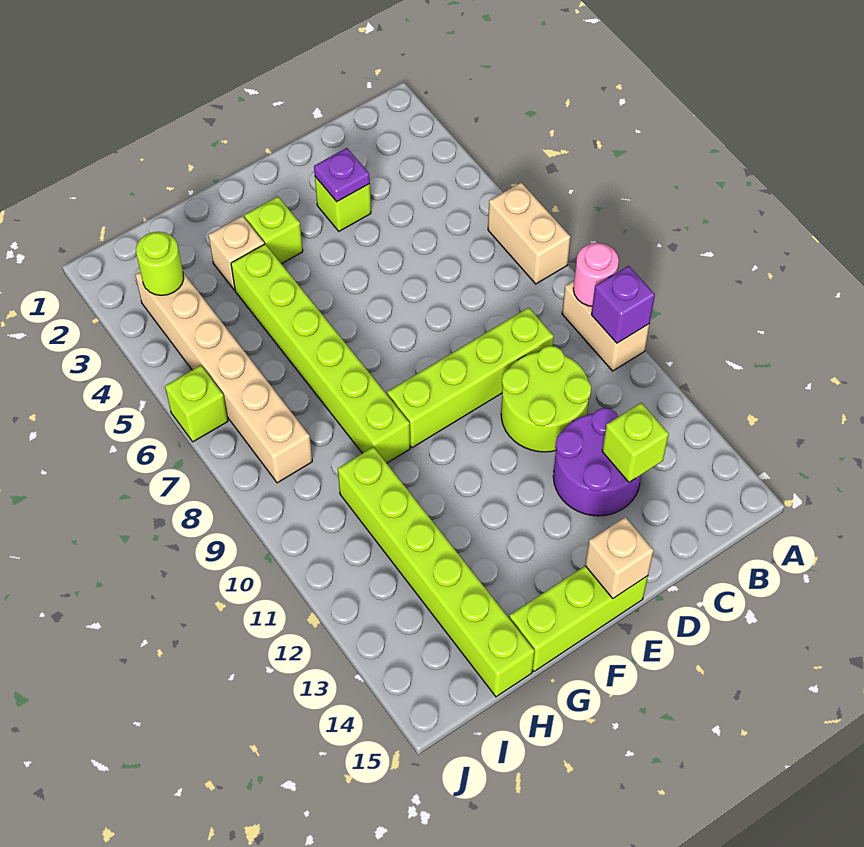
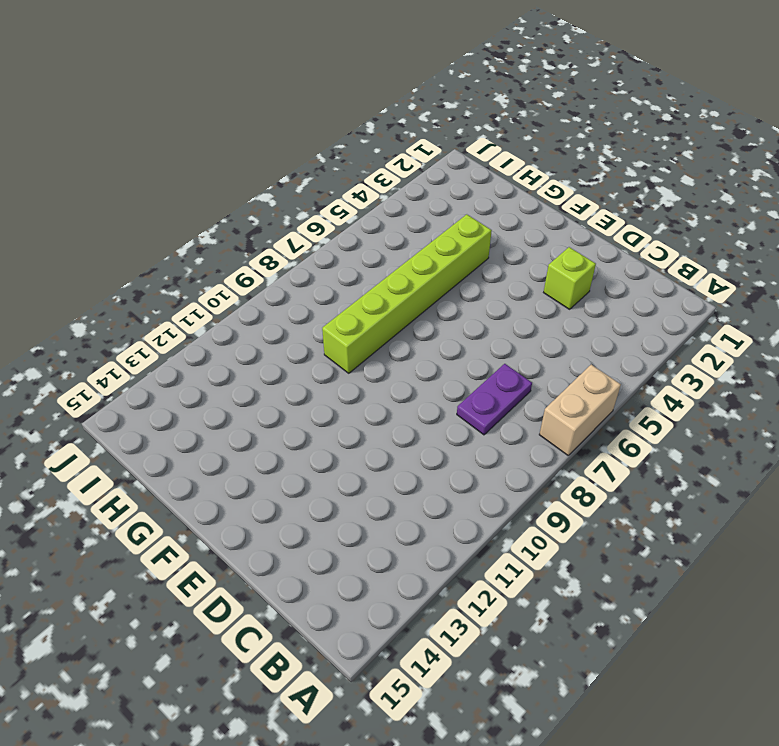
purple plate C7:C8 level 1 -> none
none -> tan brick A9:A10 level 1
none -> lime brick C9:F9 level 1
none -> lime round brick C10:D11 level 1

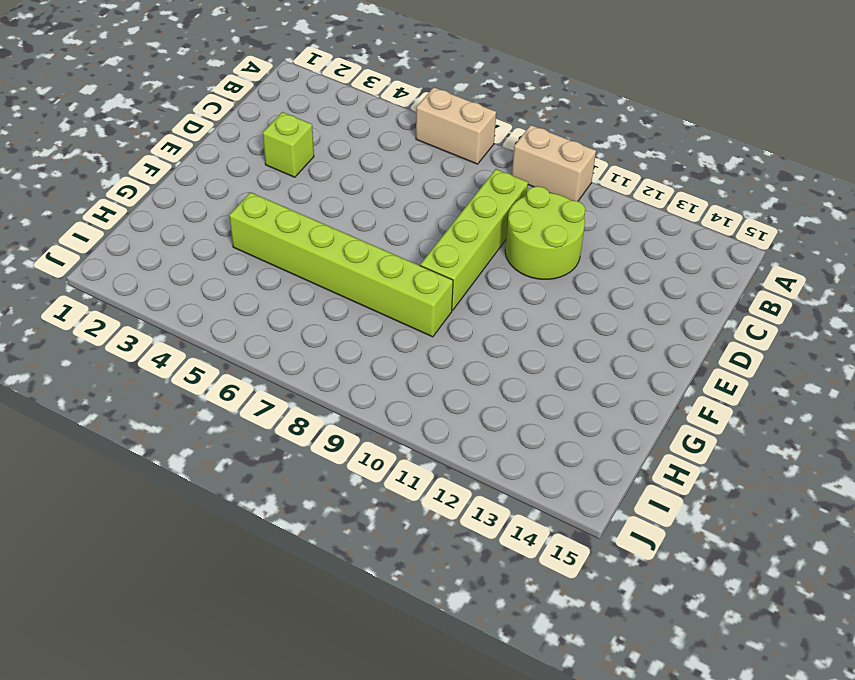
none -> purple round brick C12:D13 level 1
none -> lime brick E15:G15 level 1
none -> lime brick F3 level 1

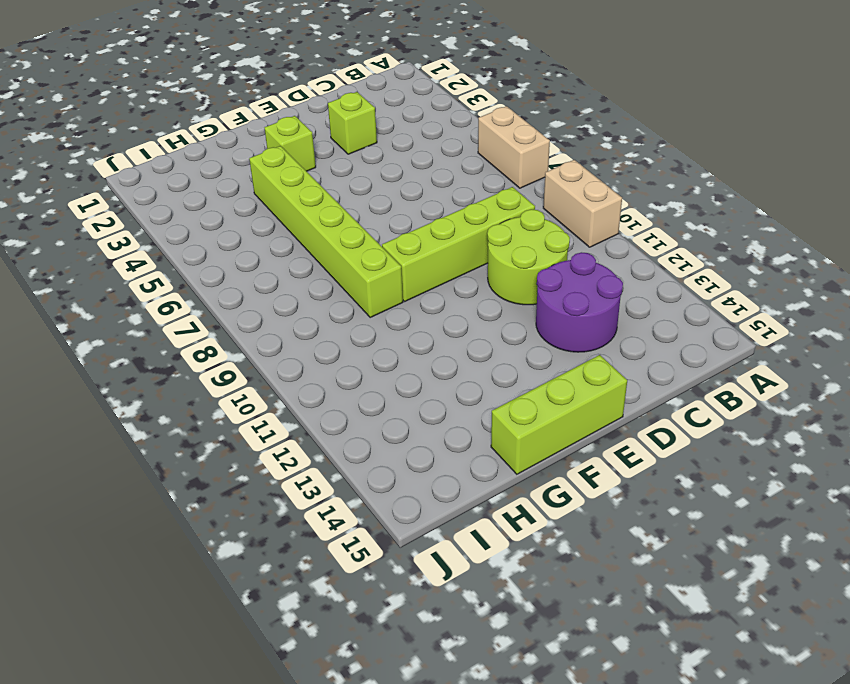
none -> tan brick G3 level 1
none -> lime brick H10:H15 level 1
none -> tan brick I3:I8 level 1

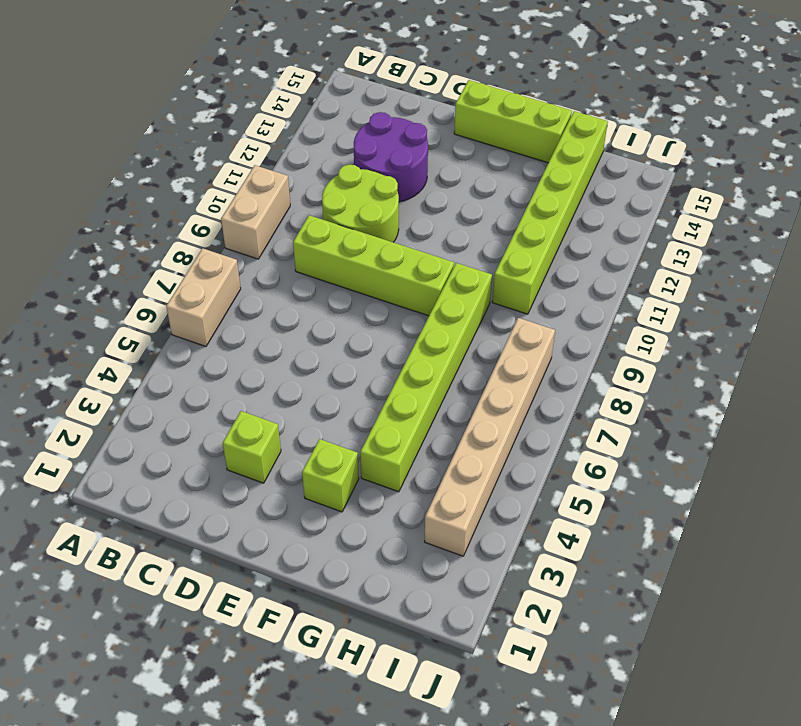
none -> tan brick G3 level 1
none -> lime brick J6 level 1
none -> pink round brick A9 level 2

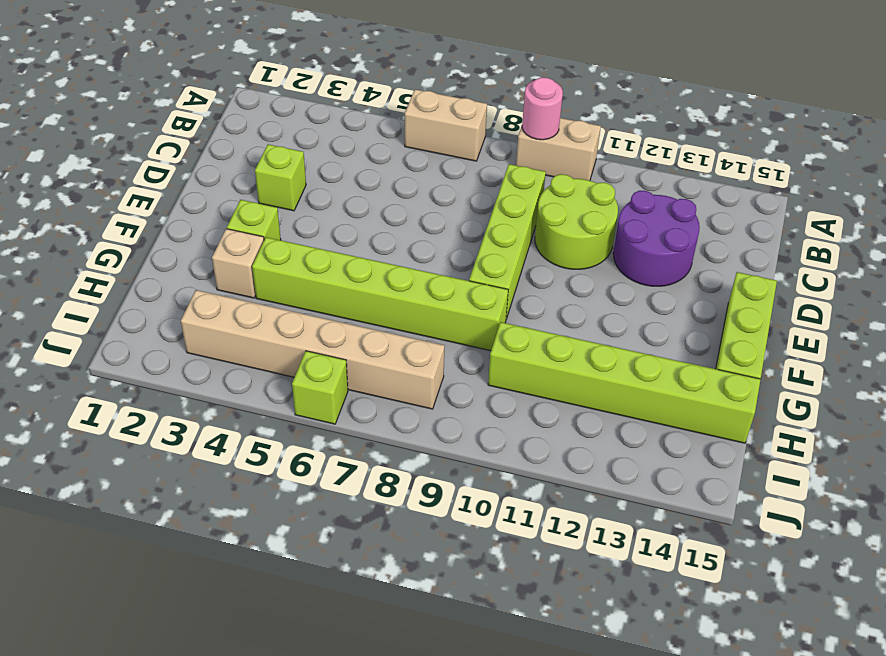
none -> purple brick A10 level 2
none -> lime brick C13 level 2
none -> purple plate D3 level 2

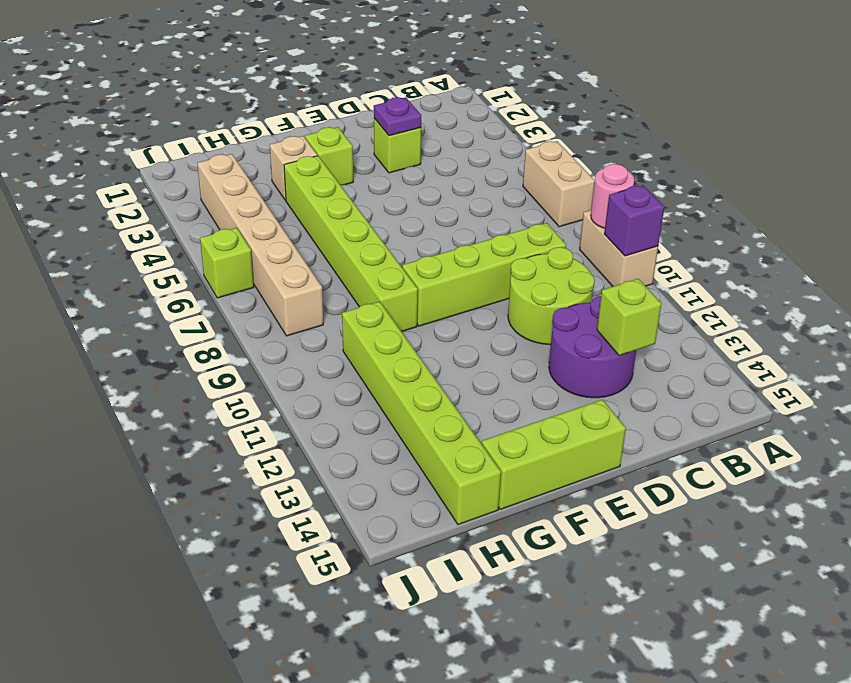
none -> tan brick E15 level 2
none -> lime round brick I3 level 2

